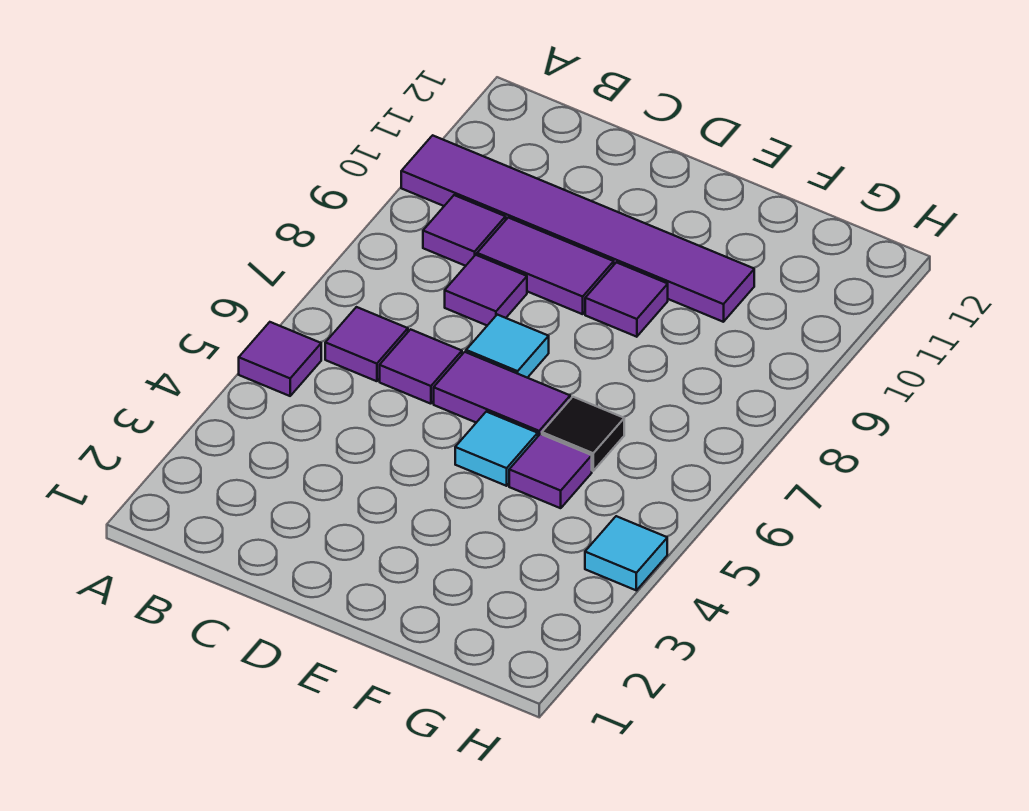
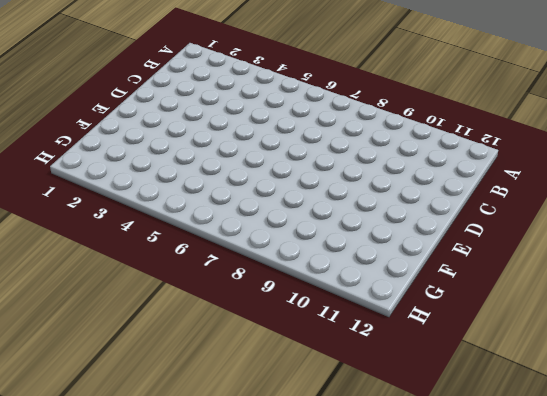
none -> purple tile A5 level 1
none -> purple tile A10:F10 level 1
none -> purple tile B6 level 1

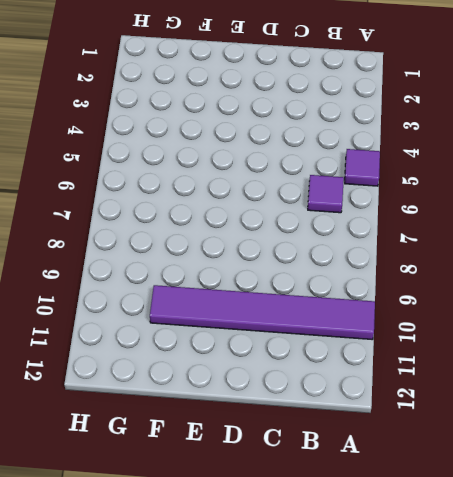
none -> purple tile B9 level 1
none -> purple tile C6 level 1
none -> purple tile C8 level 1

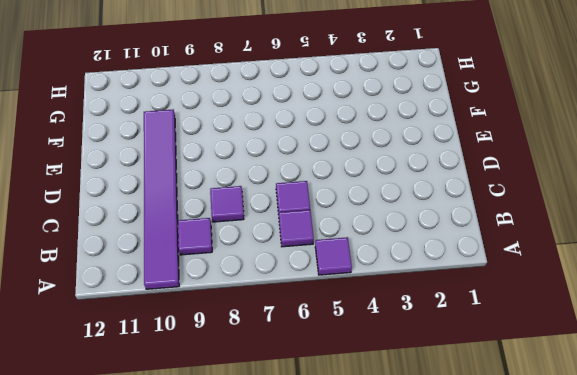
none -> purple tile C9:D9 level 1
none -> purple tile D6:E6 level 1
none -> cyan tile D7 level 1

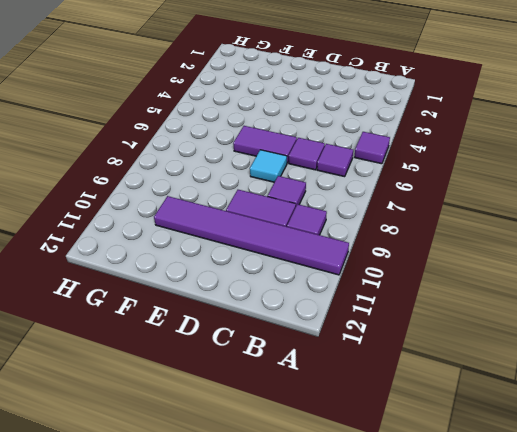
none -> cyan tile E5 level 1
none -> purple tile E9 level 1
none -> purple tile F5 level 1

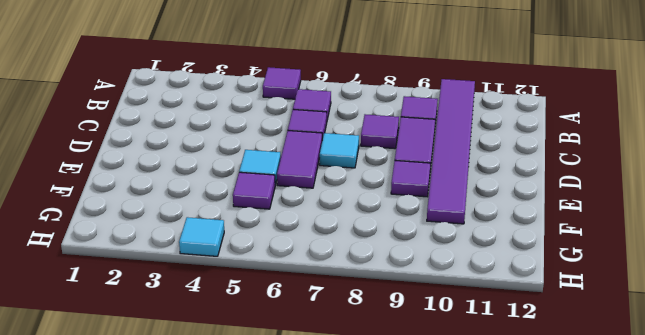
none -> black tile F6 level 1

